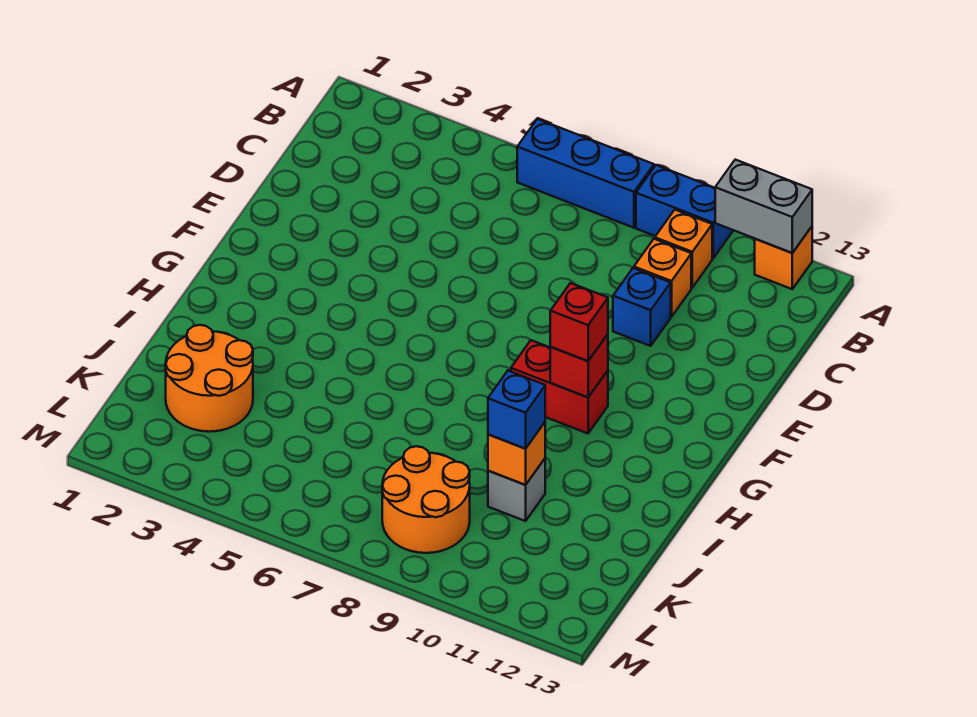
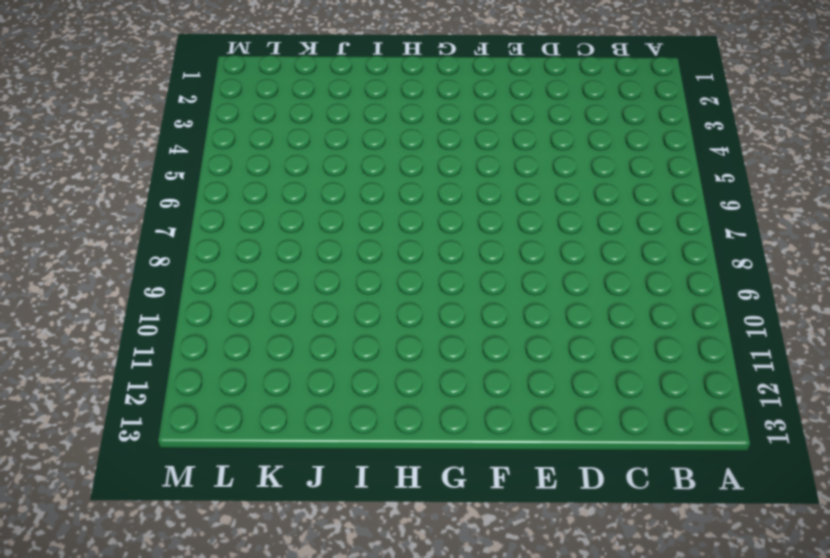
none -> blue brick A6:A8 level 1
none -> blue brick A9:A10 level 1
none -> orange brick A12 level 1

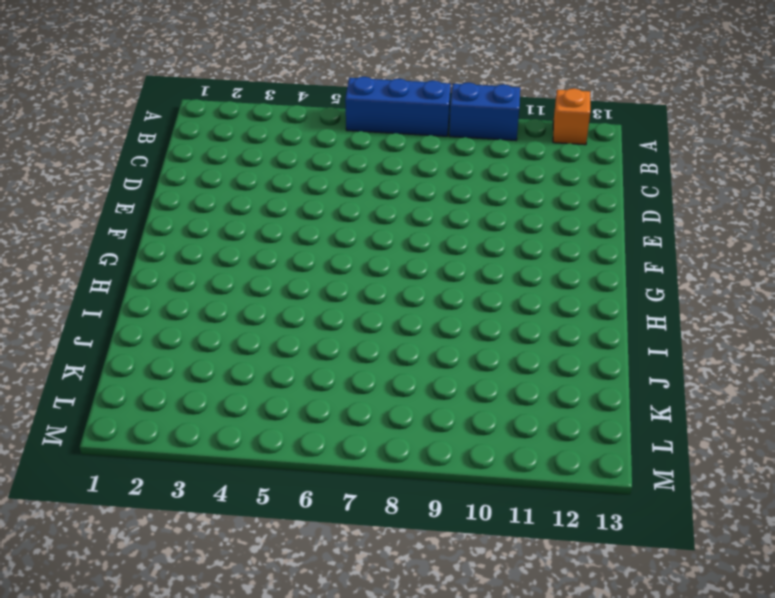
none -> orange brick B10 level 1
none -> orange brick C10 level 1
none -> blue brick D10 level 1

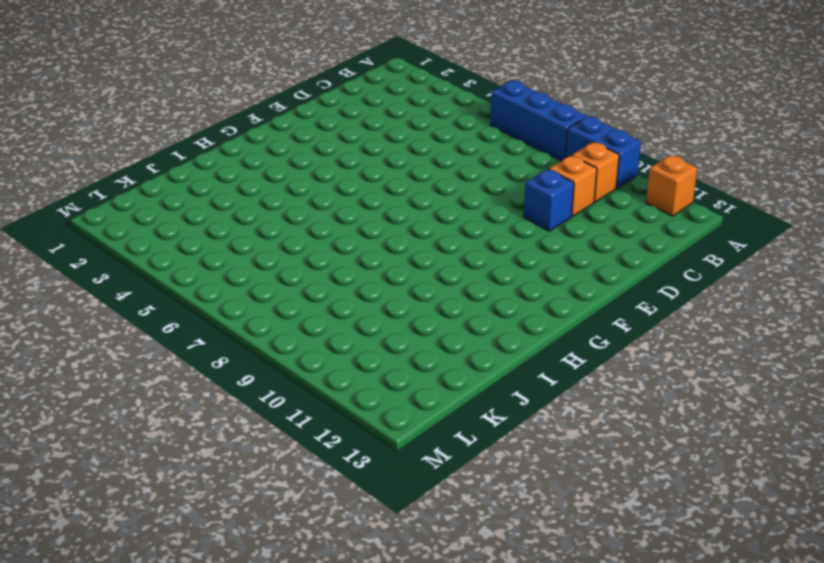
none -> red brick G9:G10 level 1
none -> orange round brick J2:K3 level 1
none -> grey brick J10 level 1

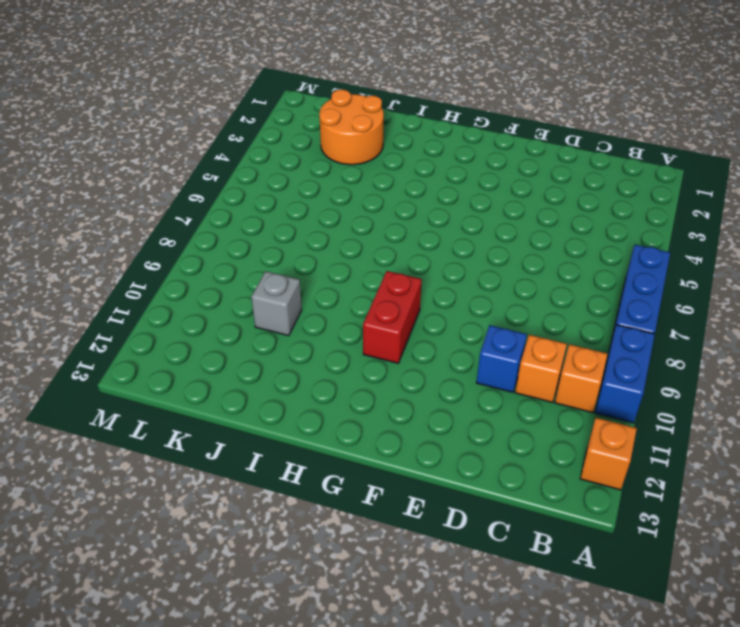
none -> orange round brick K8:L9 level 1
none -> grey brick A11:A12 level 2
none -> red brick G10 level 2

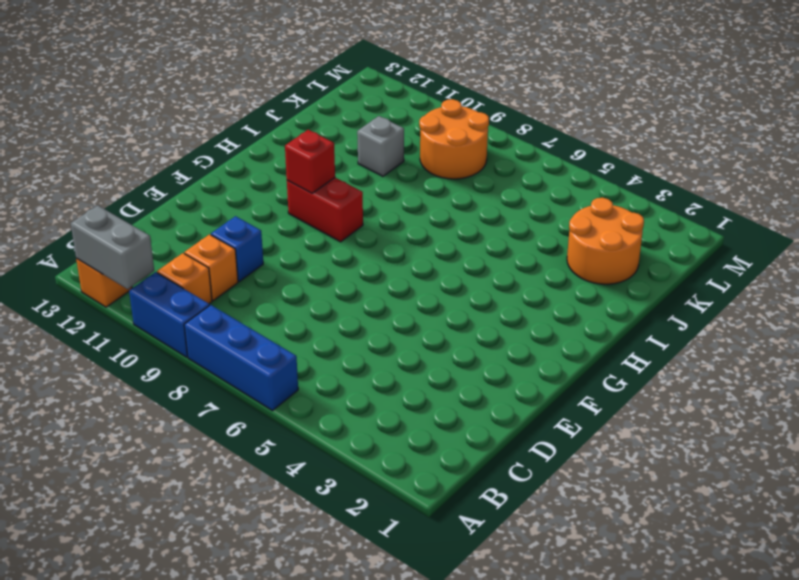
none -> orange brick J10 level 2
none -> red brick G10 level 3
none -> blue brick J10 level 3

